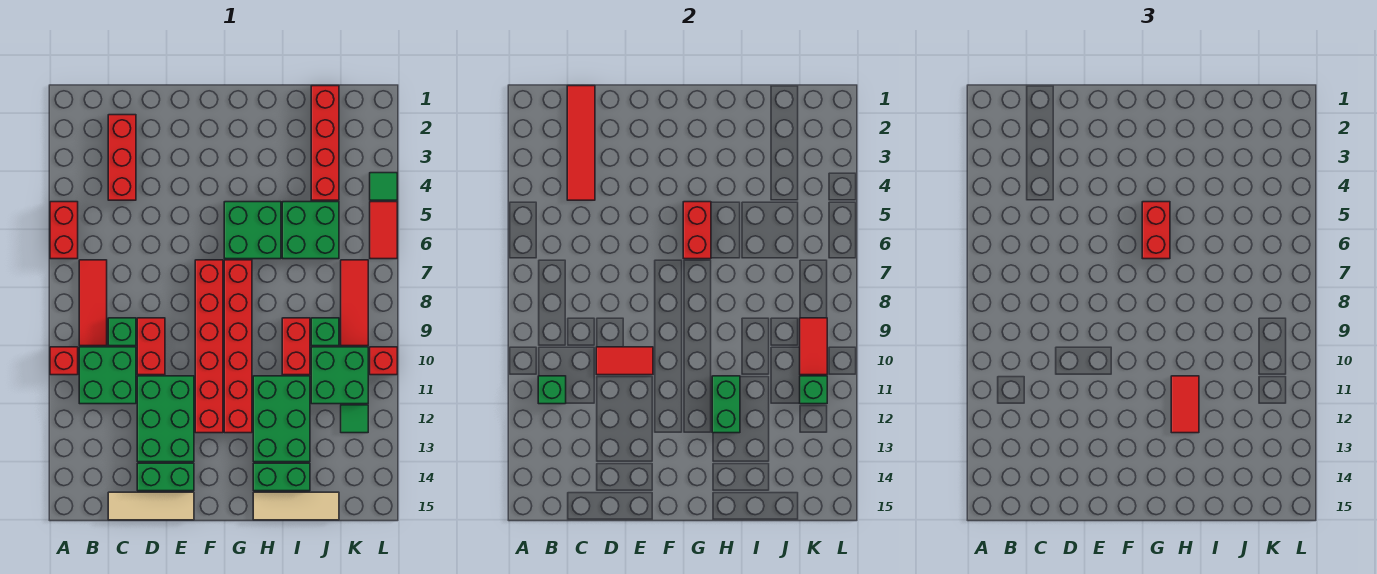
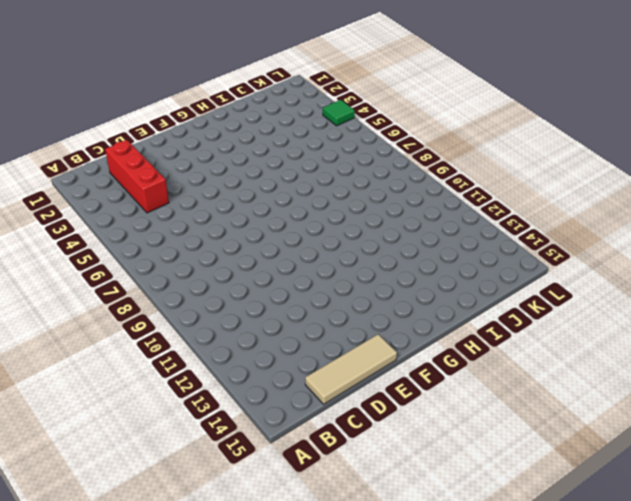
none -> red brick A5:A6 level 1
none -> red brick A10 level 1
none -> red tile B7:B9 level 1
none -> green brick B10:C11 level 1

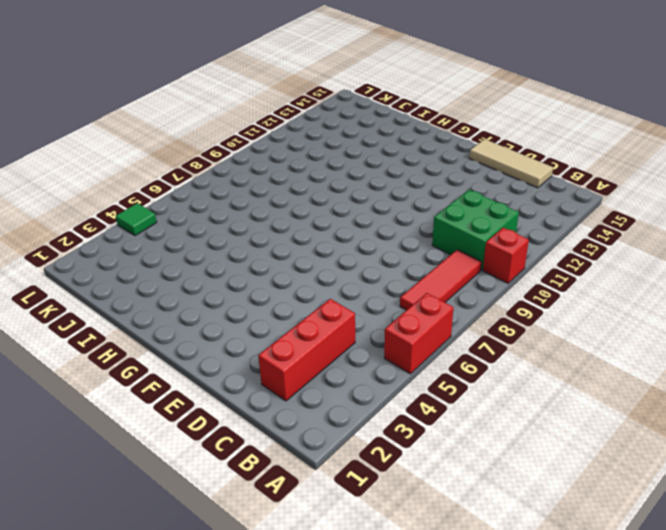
none -> green brick C9 level 1
none -> red brick D9:D10 level 1
none -> green brick D11:E13 level 1
none -> green brick D14:E14 level 1

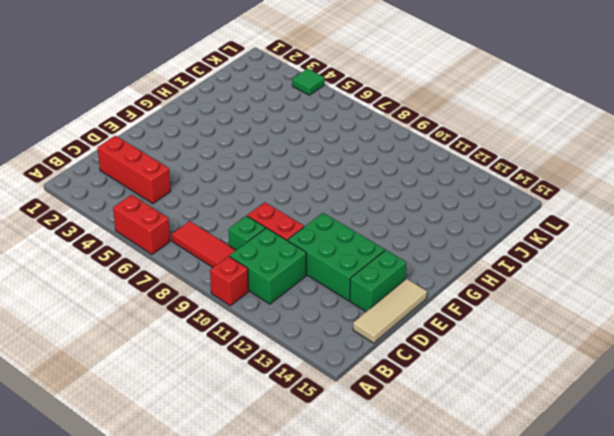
none -> red brick F7:F12 level 1
none -> green brick G5:H6 level 1
none -> red brick G7:G12 level 1
none -> green brick H11:I13 level 1

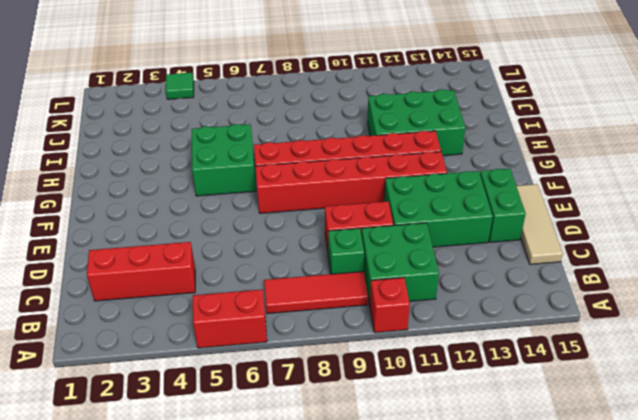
none -> green brick H14:I14 level 1
none -> tan tile H15:J15 level 1
none -> green brick I5:J6 level 1
none -> red brick I9:I10 level 1

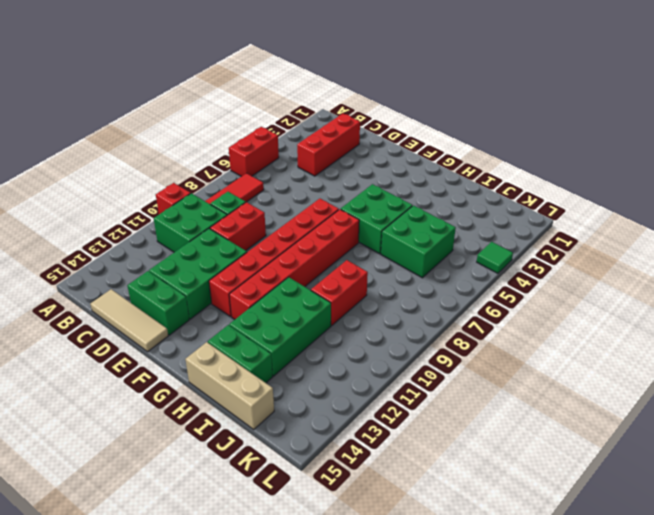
tan brick H15:J15 level 1 -> tan tile H15:J15 level 1
none -> red brick J1:J4 level 1
none -> green brick J9 level 1
none -> green brick J10:K11 level 1
none -> red tile K7:K9 level 1

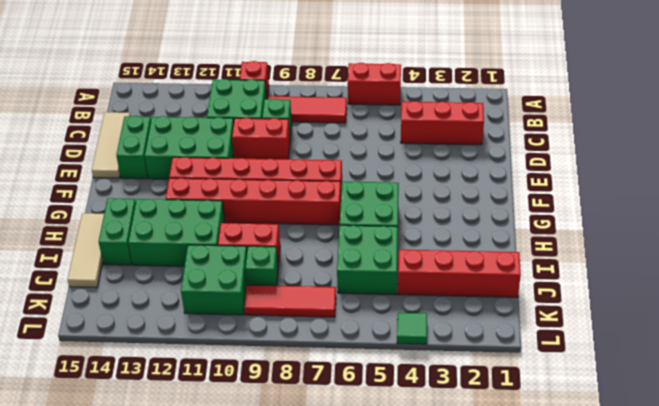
none -> green tile K12 level 1
none -> red tile L5:L6 level 1
none -> red brick L10 level 1
none -> green brick B11 level 2

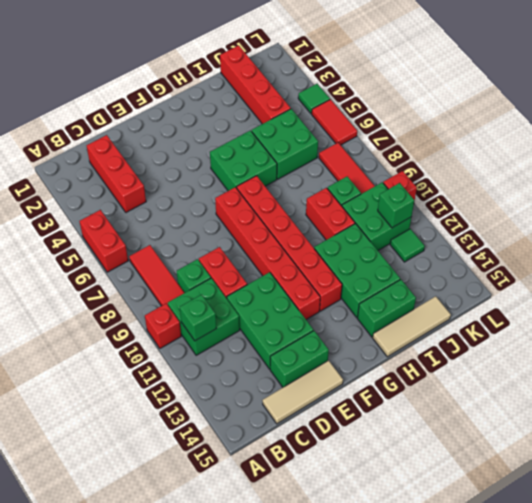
none -> red tile C1:C4 level 2
none -> red tile D10:E10 level 2
none -> red brick G5:G6 level 2
none -> green brick H11:H12 level 2

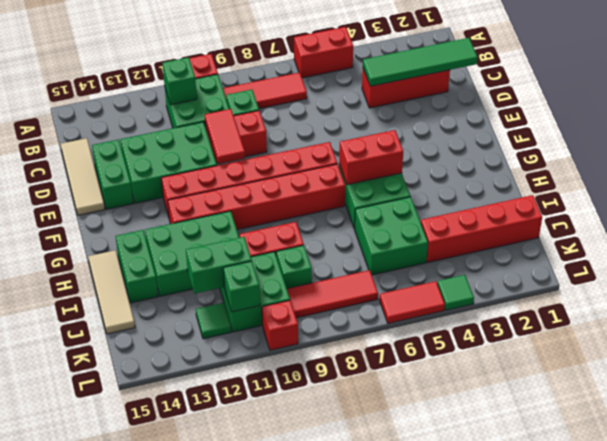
green tile C1:C4 level 2 -> red tile C1:C4 level 2
green brick J11:J12 level 2 -> green brick H11:H12 level 2
none -> red tile K9:K10 level 2
none -> red brick G5:G6 level 3
none -> red tile H11:H12 level 3

